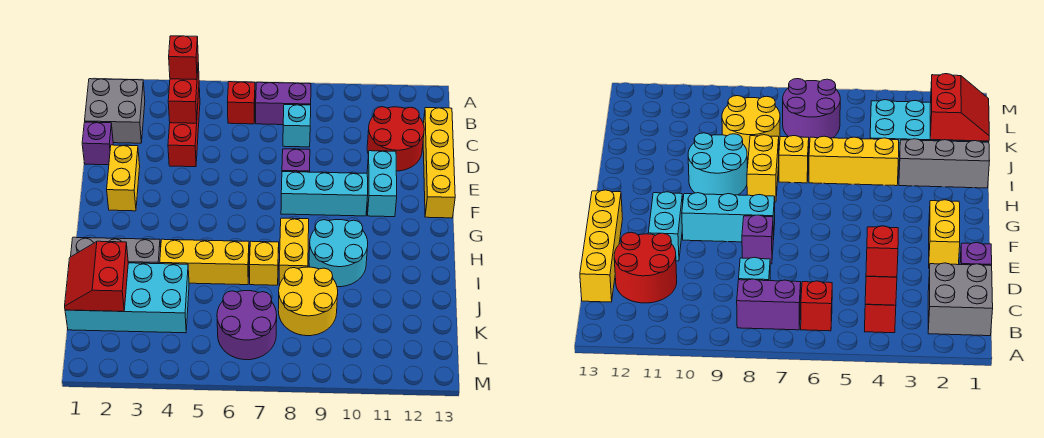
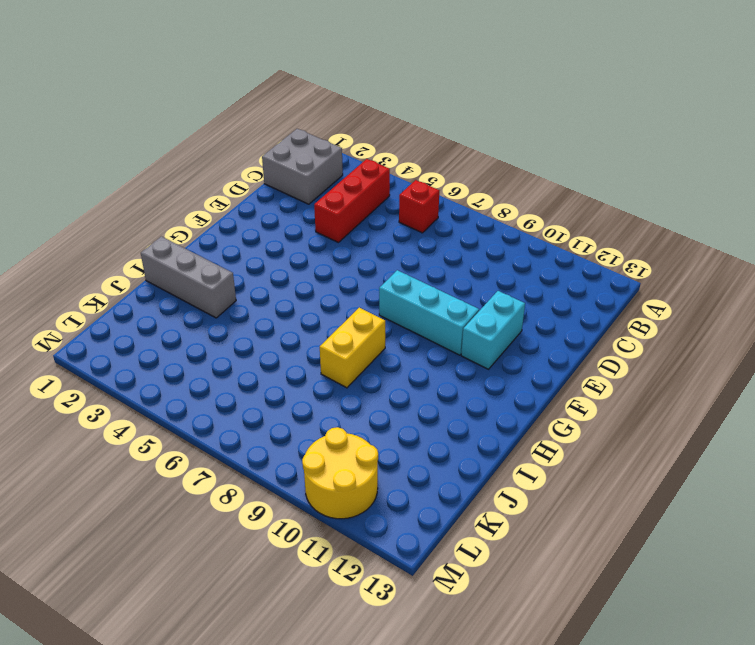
yellow round brick L10:M11 level 1 -> yellow round brick J8:K9 level 1
none -> purple brick B7:B8 level 1
none -> cyan brick C8 level 1
none -> red round brick C11:D12 level 1

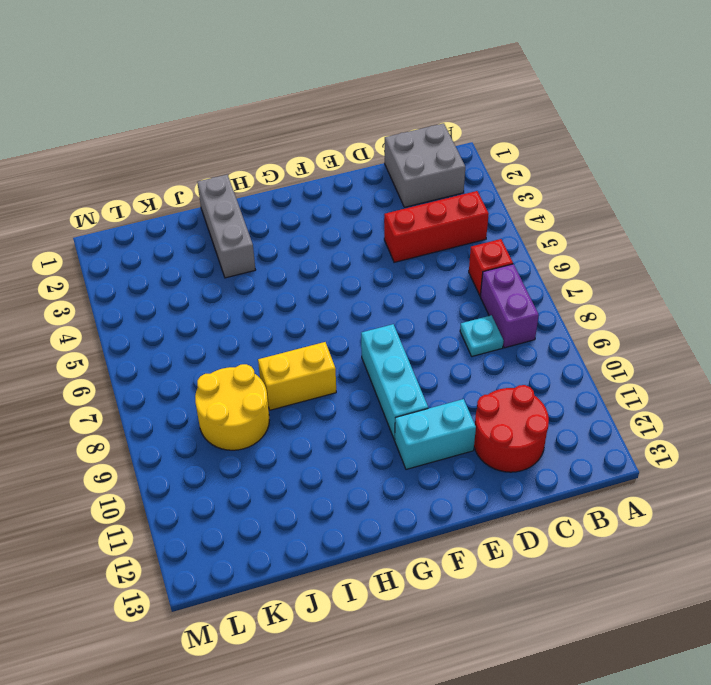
cyan plate C8 level 1 -> cyan brick C8 level 1
none -> yellow brick C13:F13 level 1
none -> purple brick D1 level 1
none -> yellow brick E2:F2 level 1

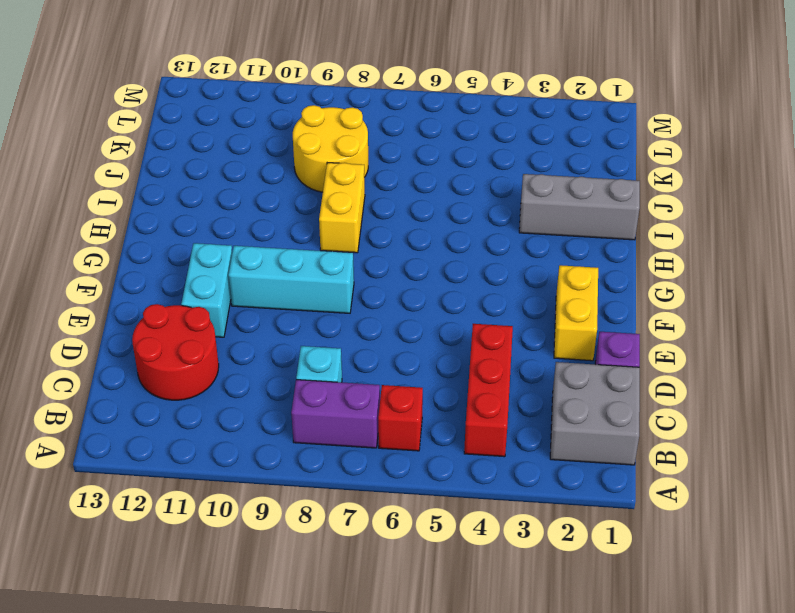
none -> yellow brick C13:F13 level 1
none -> purple brick E8 level 1
none -> cyan round brick H9:I10 level 1

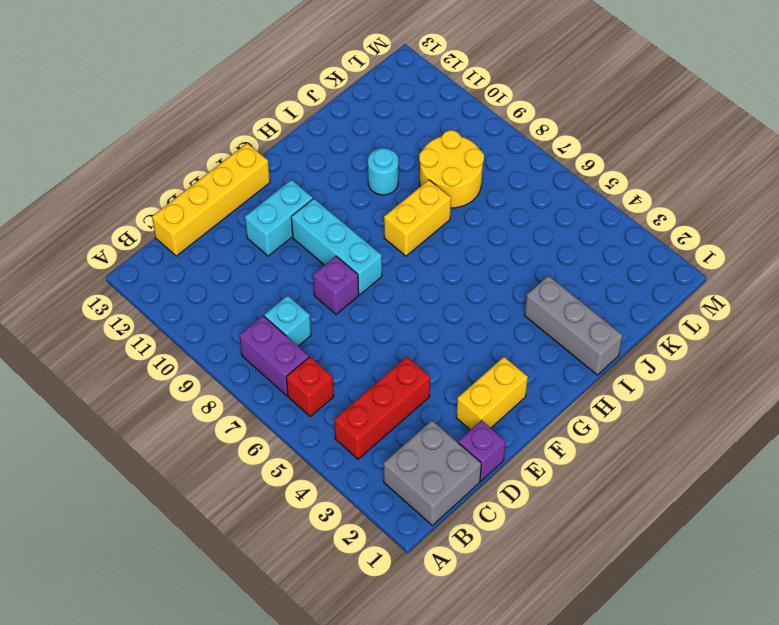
cyan round brick I10 level 1 -> cyan round brick H9:I10 level 1
none -> red round brick C11:D12 level 1
none -> yellow brick I4:I6 level 1
none -> yellow brick I7 level 1

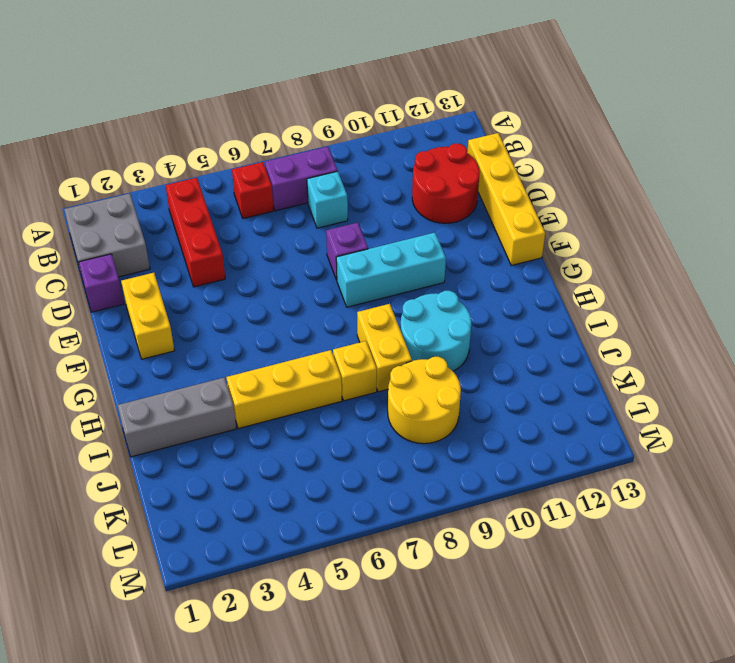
none -> cyan brick E11:F11 level 1
none -> cyan brick J1:K4 level 1
none -> purple round brick K6:L7 level 1

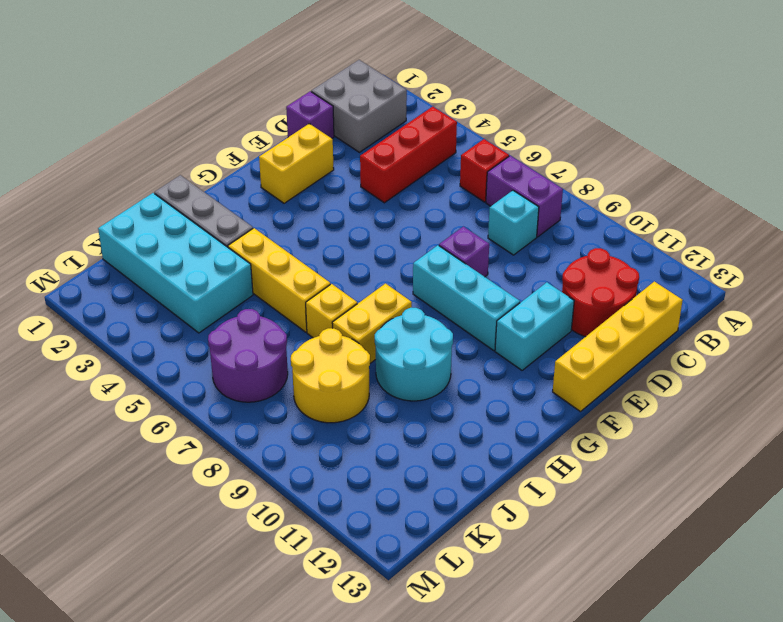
none -> red brick B4:C4 level 2
none -> red slope J1:K2 level 2 top 2
none -> red brick B4 level 3

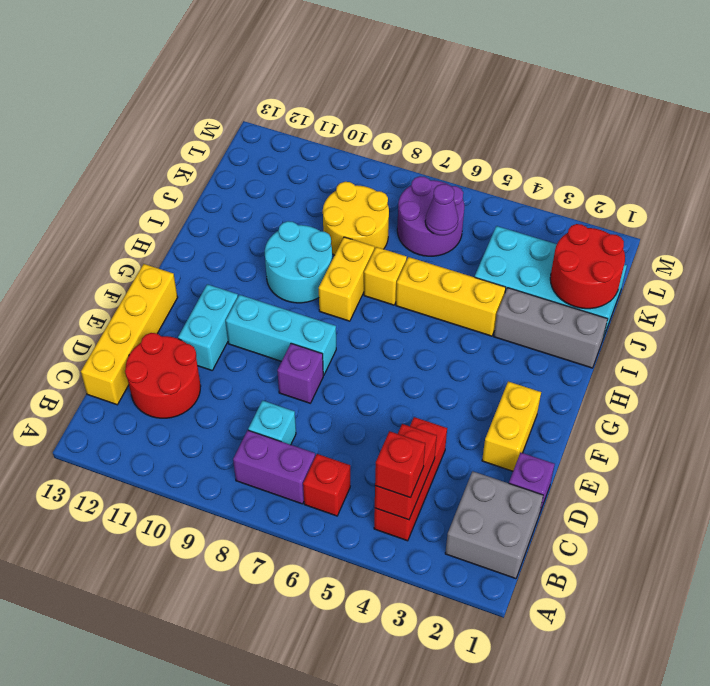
red round brick J1:K2 level 2 -> red slope J1:K2 level 2 top 2
purple cone K6 level 2 -> none

